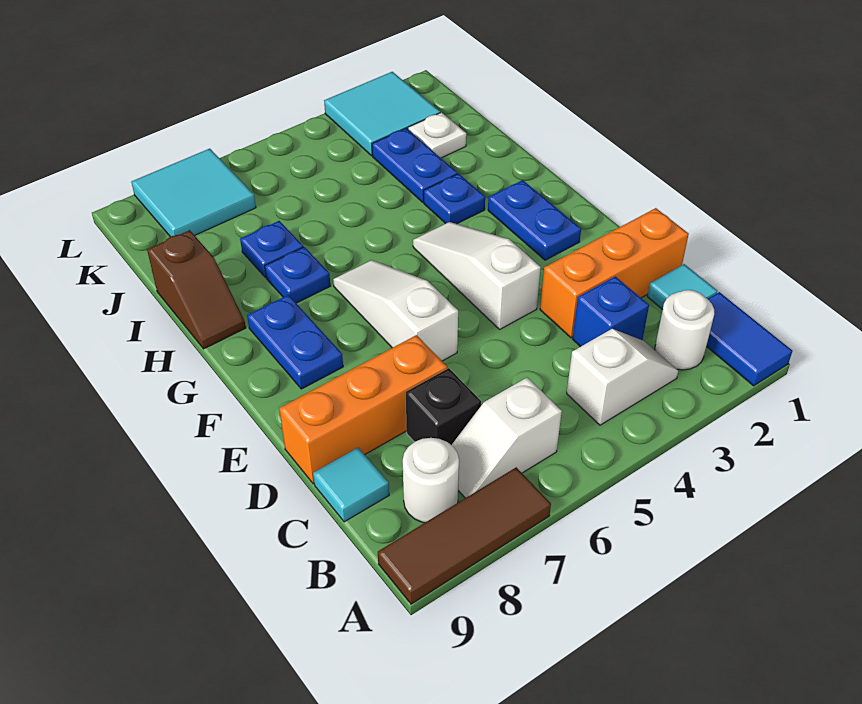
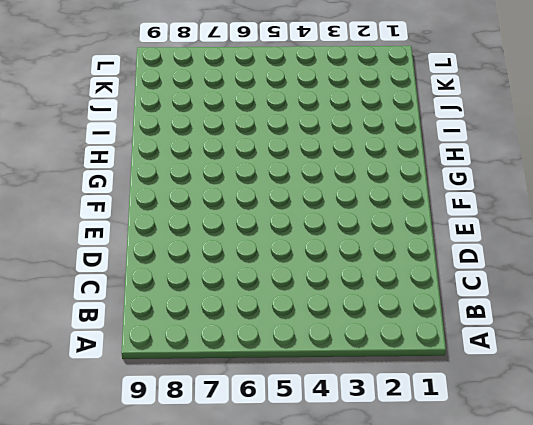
none -> blue tile A1:B1 level 1
none -> brown tile A7:A9 level 1
none -> white round brick B2 level 1

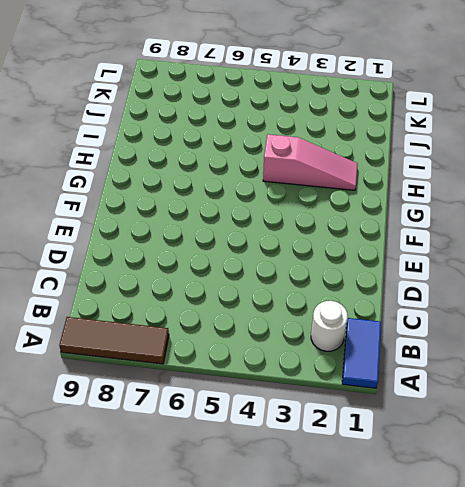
pink slope H2:H4 level 1 top 4 -> blue plate H3 level 1
none -> white slope B3:B4 level 1 top 4
none -> white slope B6:B7 level 1 top 6
none -> white round brick B8 level 1

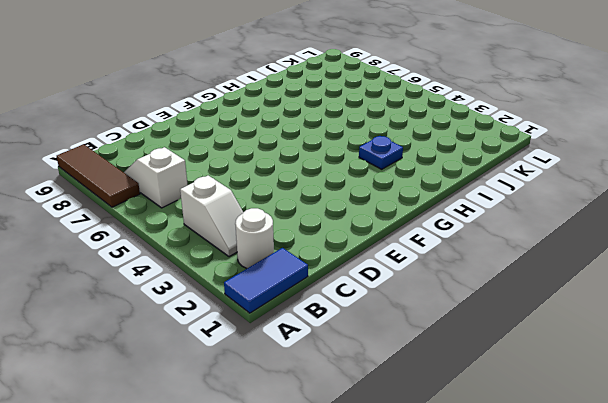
none -> white round brick B8 level 1
none -> cyan tile C1 level 1
none -> blue brick C3 level 1

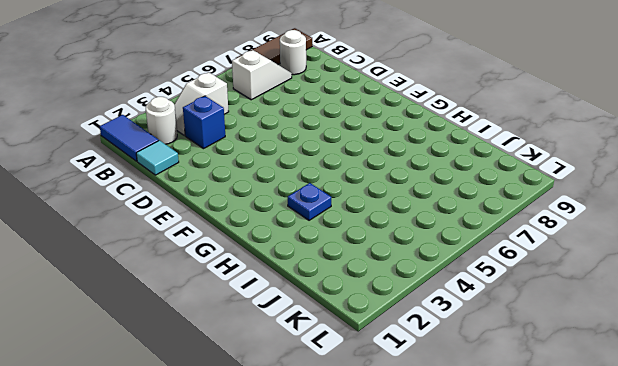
none -> black brick C7 level 1
none -> cyan tile C9 level 1
none -> orange brick D1:D3 level 1

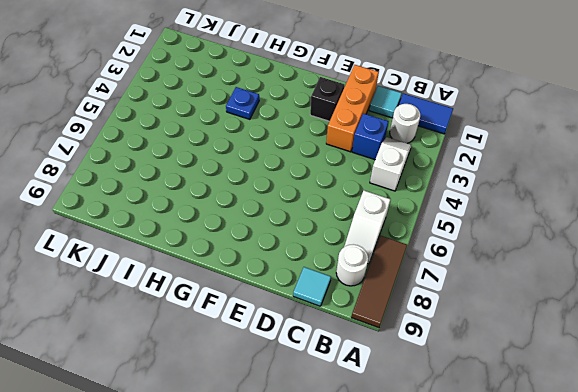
black brick E2 level 1 -> black brick C7 level 1
none -> orange brick D7:D9 level 1
none -> white slope E4:G4 level 1 top E
none -> white slope E6:G6 level 1 top E

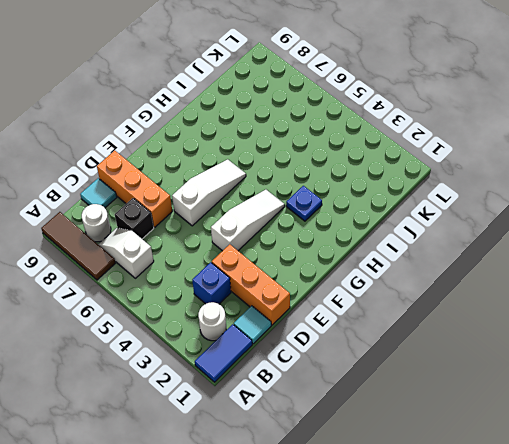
none -> white slope B3:B4 level 1 top 4
none -> blue plate F2:G2 level 1
none -> blue plate F8:G8 level 1

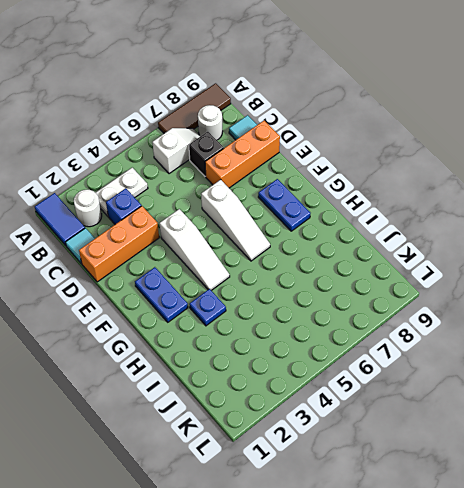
white plate B3:B4 level 1 -> white slope B3:B4 level 1 top 4
none -> blue plate H7 level 1
none -> brown slope H9:I9 level 1 top I
none -> blue plate I3:J3 level 1

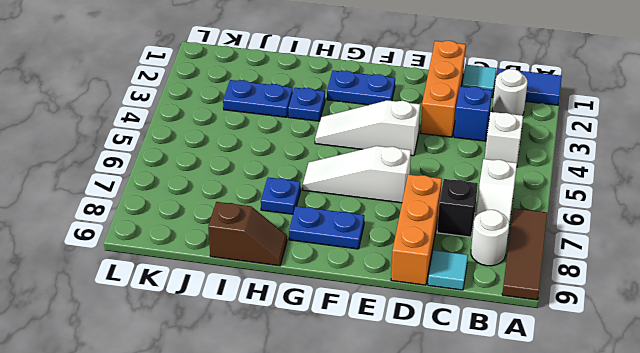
none -> blue plate I7 level 1
none -> white plate J2 level 1
none -> cyan tile K2:L3 level 1

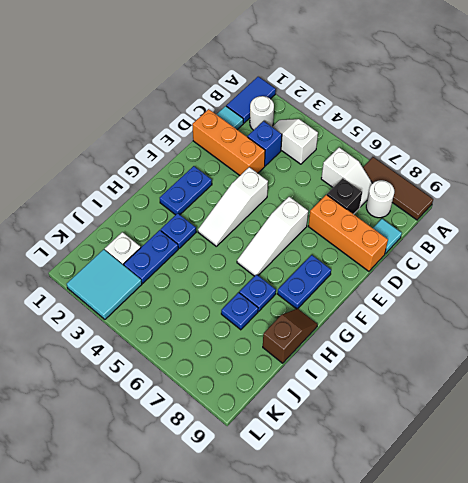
none -> cyan tile K7:L8 level 1

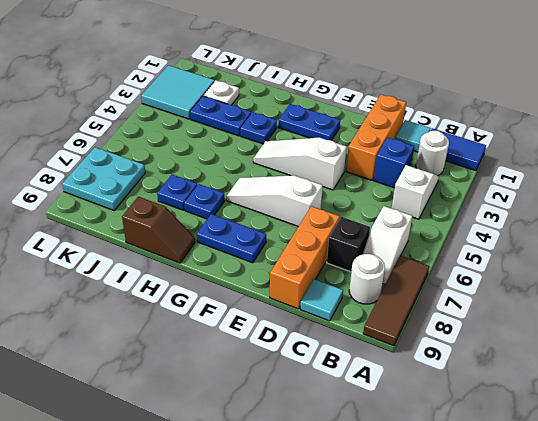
cyan plate K7:L8 level 1 -> cyan tile K7:L8 level 1

